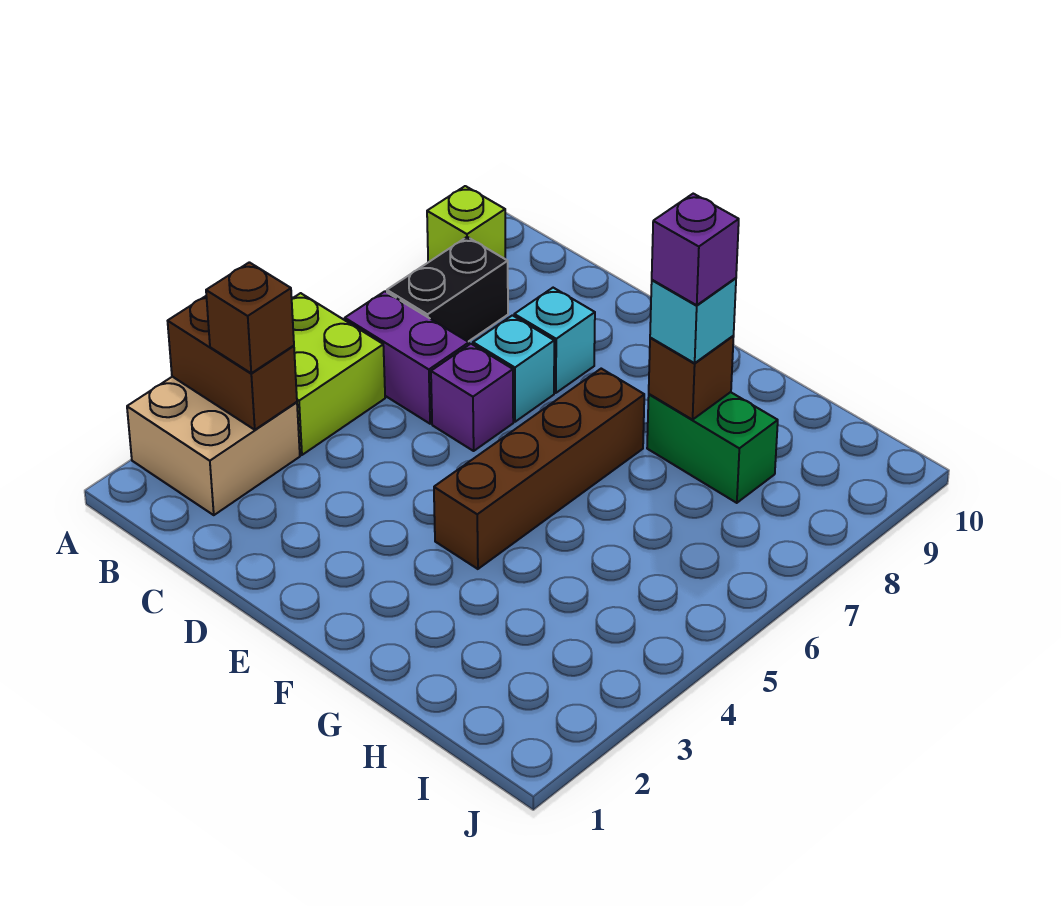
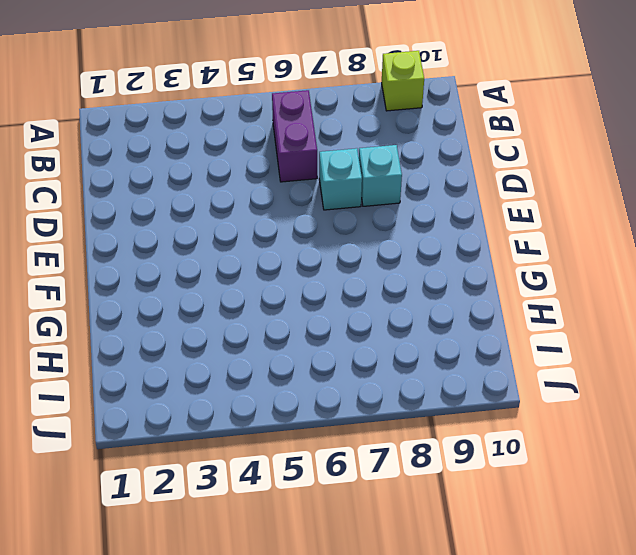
none -> tan brick A2:B3 level 1
none -> lime brick A4:B5 level 1
none -> black brick B7:B8 level 1

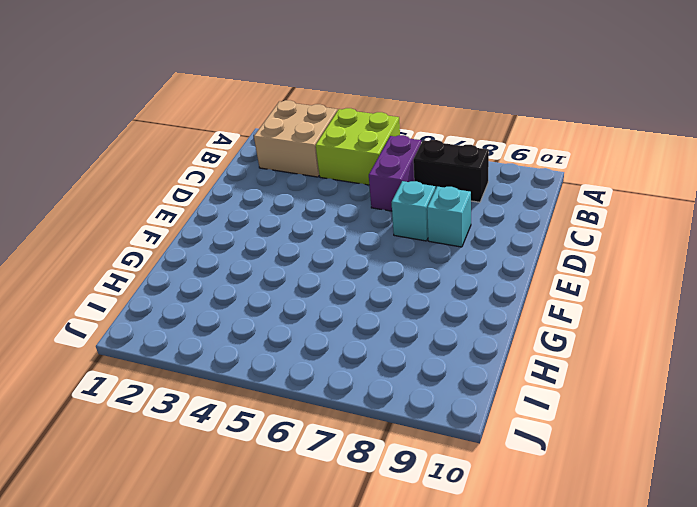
none -> lime brick A9 level 1
none -> purple brick D6 level 1
none -> brown brick F4:F7 level 1

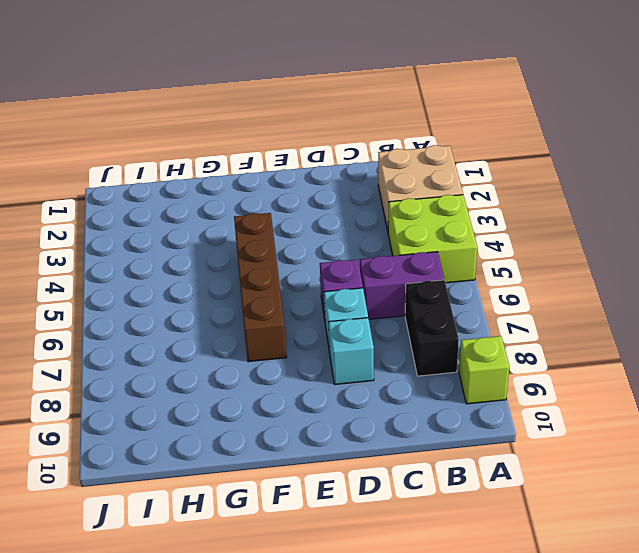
none -> green brick G8:H8 level 1
none -> brown brick A3:B3 level 2
none -> brown brick G8 level 2

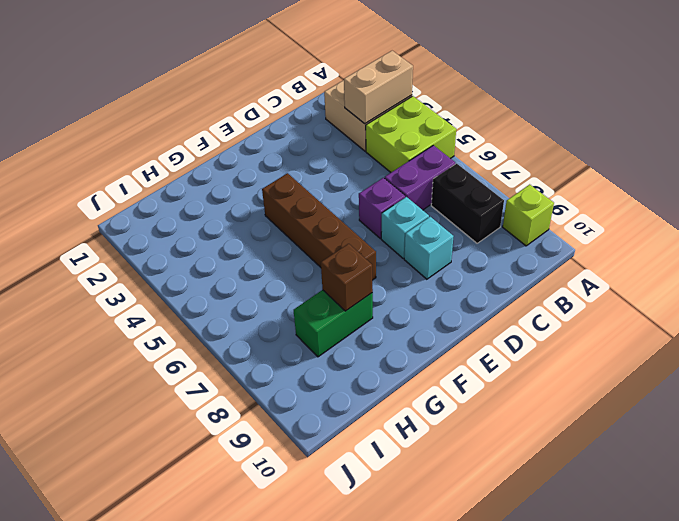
tan brick A3:B3 level 2 -> brown brick A3:B3 level 2
none -> brown brick B3 level 3
none -> cyan brick G8 level 3
none -> purple brick G8 level 4

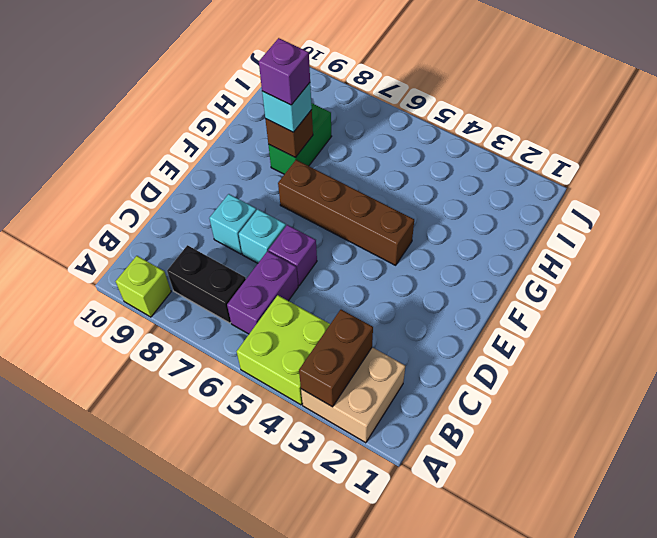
none -> brown brick B3 level 3

